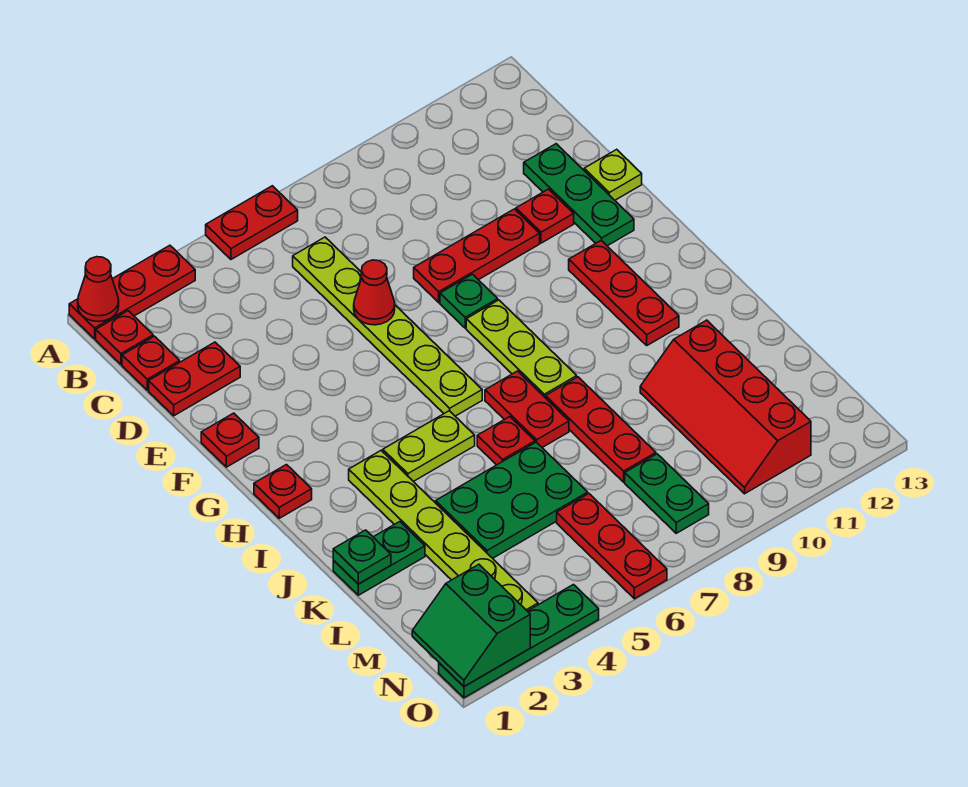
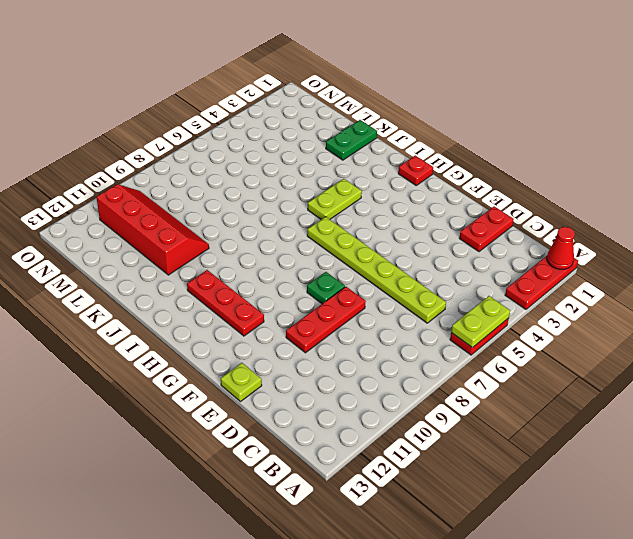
lime plate A5:A6 level 2 -> none
none -> red plate B1 level 1
none -> red plate C1 level 1
none -> green plate D12:F12 level 1
none -> red plate E11 level 1

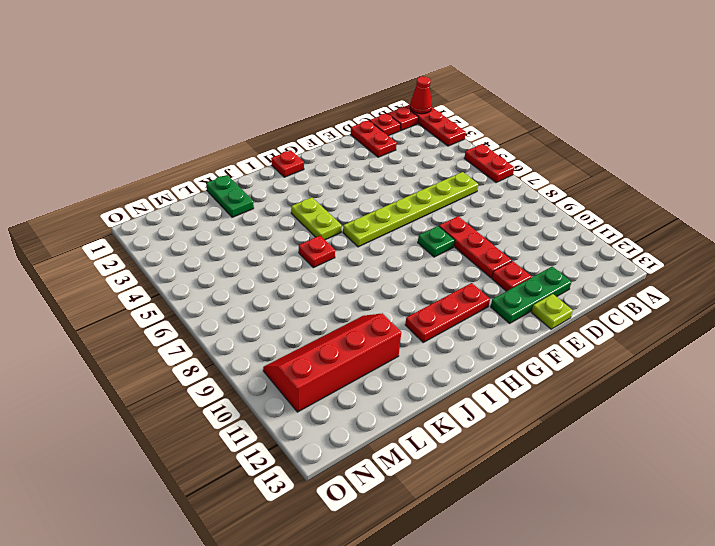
none -> red plate F1 level 1
none -> lime plate G8:I8 level 1
none -> lime plate I3:N3 level 1
none -> red plate I7:J7 level 1

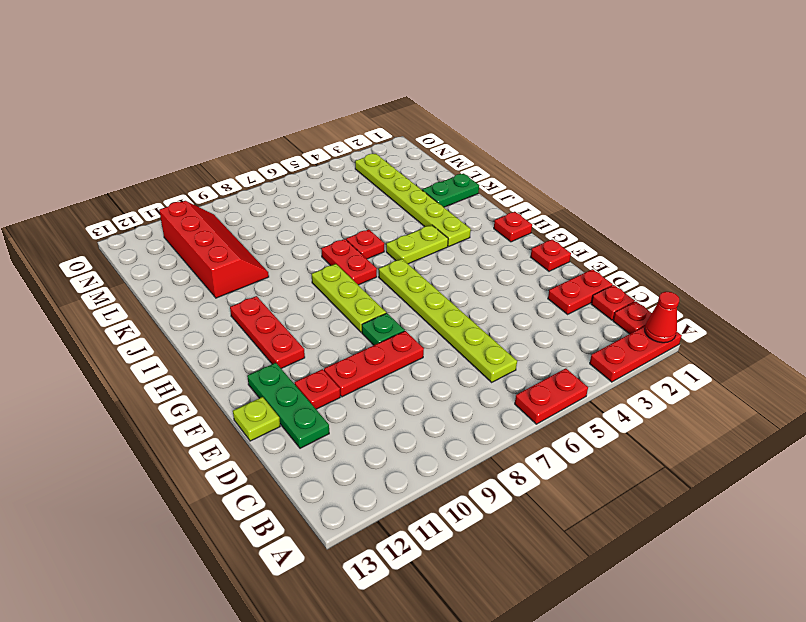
none -> red plate J8:L8 level 1
none -> green plate K4:L6 level 1
none -> red plate M6:O6 level 1
none -> green plate M8:N8 level 1

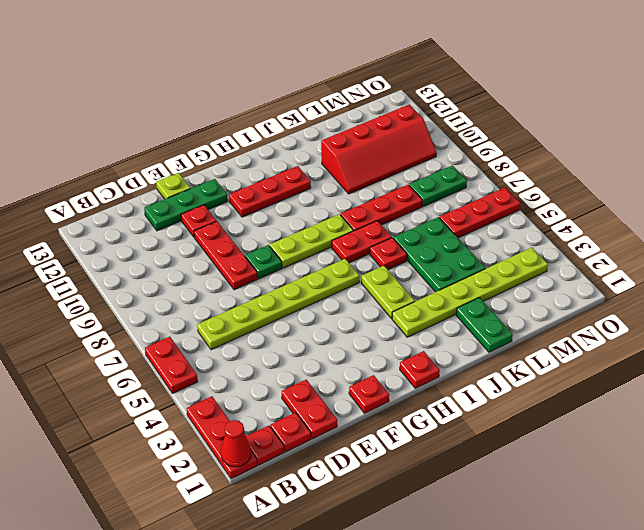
none -> green plate O1:O4 level 1
none -> red cone E6 level 2
none -> green plate K1 level 2
none -> green slope N1:O2 level 2 top 2

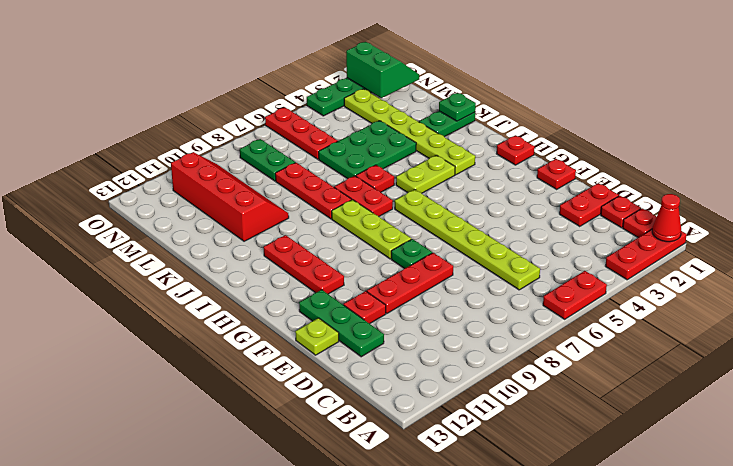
none -> red cone E6 level 2

